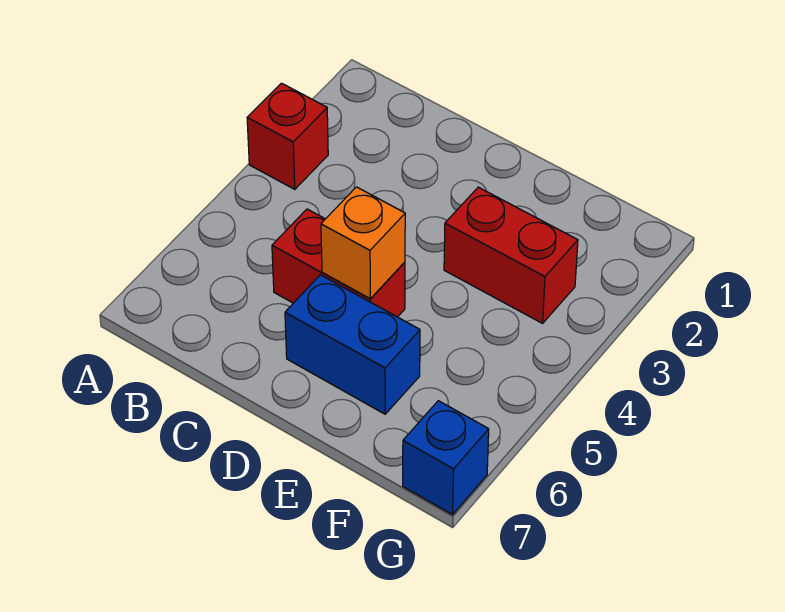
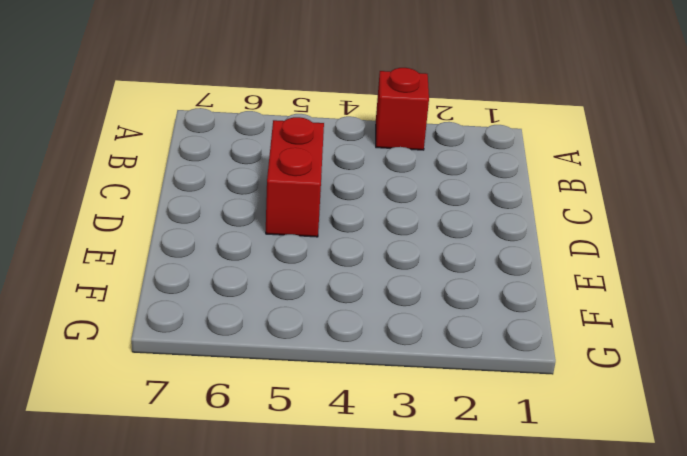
none -> blue brick D6:E6 level 1
none -> red brick E3:F3 level 1

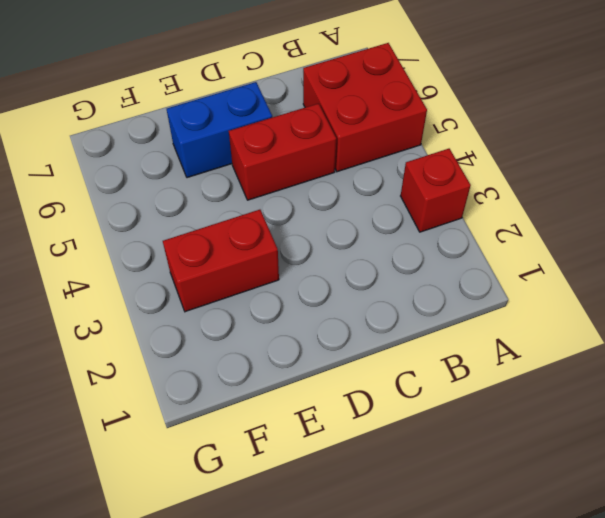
red brick A5:B6 level 1 -> none
none -> blue brick G7 level 1
none -> orange brick D5 level 2

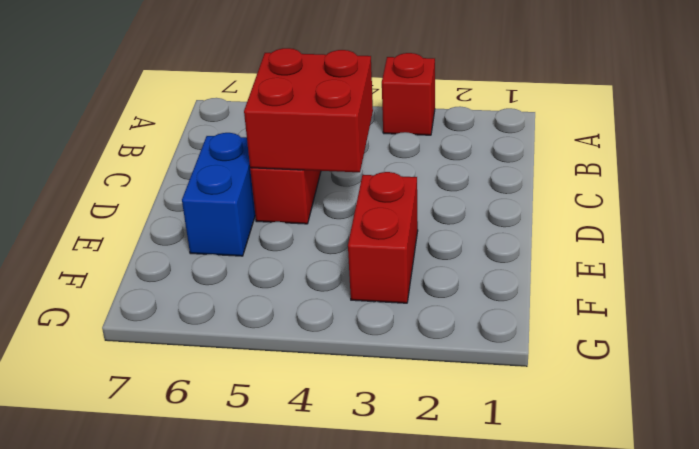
red brick C4:D5 level 2 -> orange brick D5 level 2
none -> blue brick G7 level 1

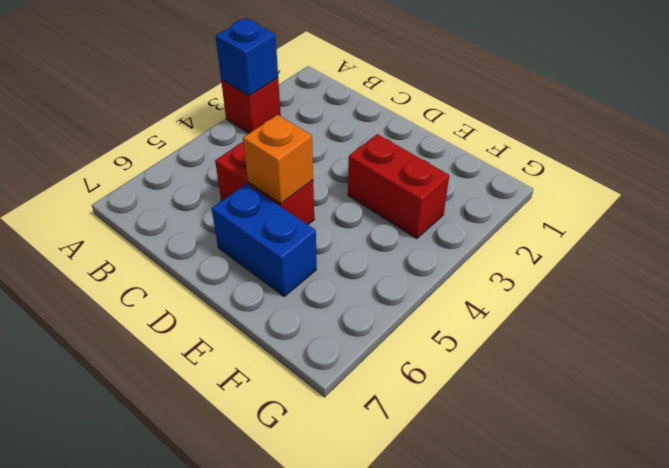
blue brick A3 level 2 -> blue brick G7 level 1

